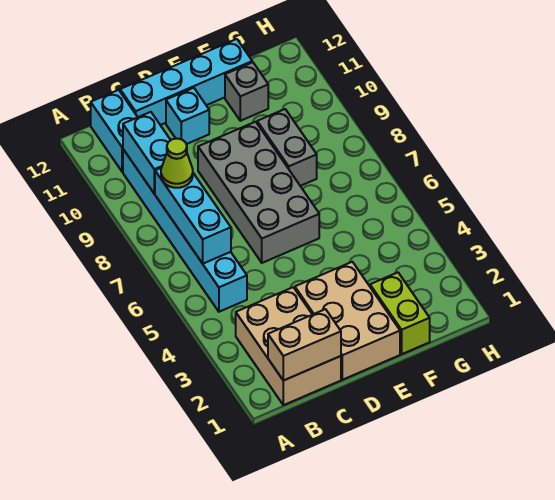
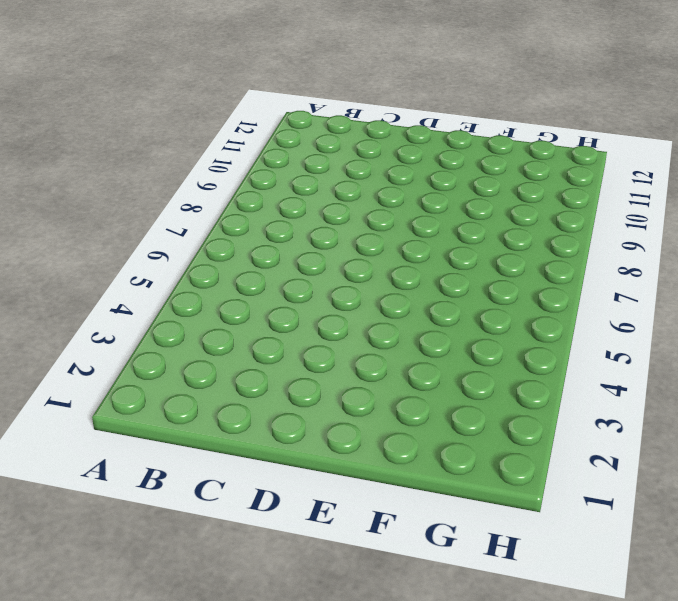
none -> tan brick B1:C3 level 1
none -> cyan brick B5:B10 level 1
none -> cyan brick B11:B12 level 1

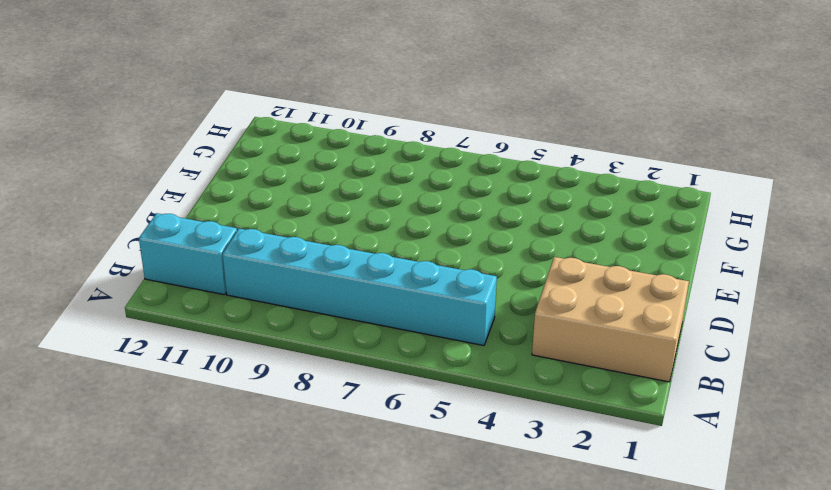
none -> cyan brick C12:F12 level 1
none -> tan brick D1:E3 level 1
none -> grey brick D6:E9 level 1

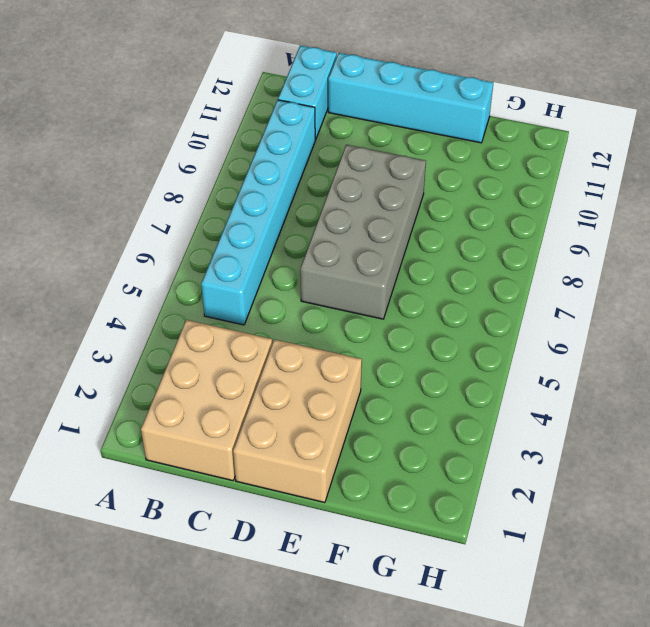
none -> cyan brick D11 level 1
none -> lime brick F1:F2 level 1
none -> grey brick F8:F9 level 1

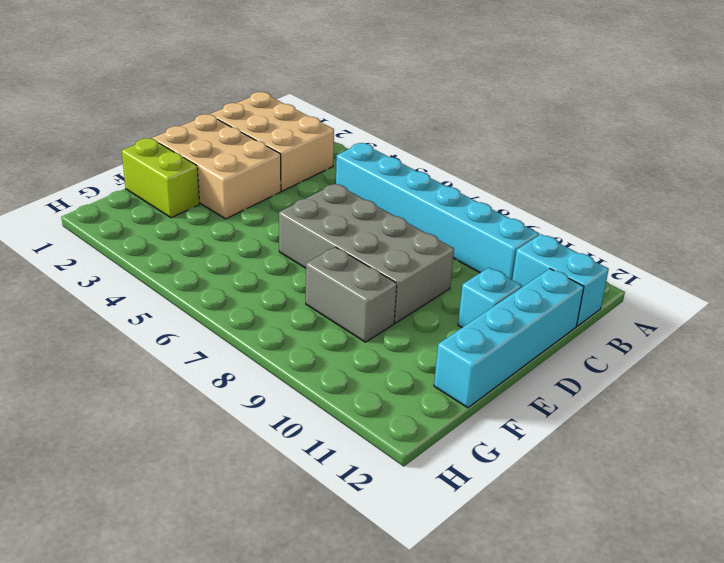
none -> grey brick F11 level 1
none -> tan brick B1:C1 level 2
none -> cyan brick B6:B8 level 2

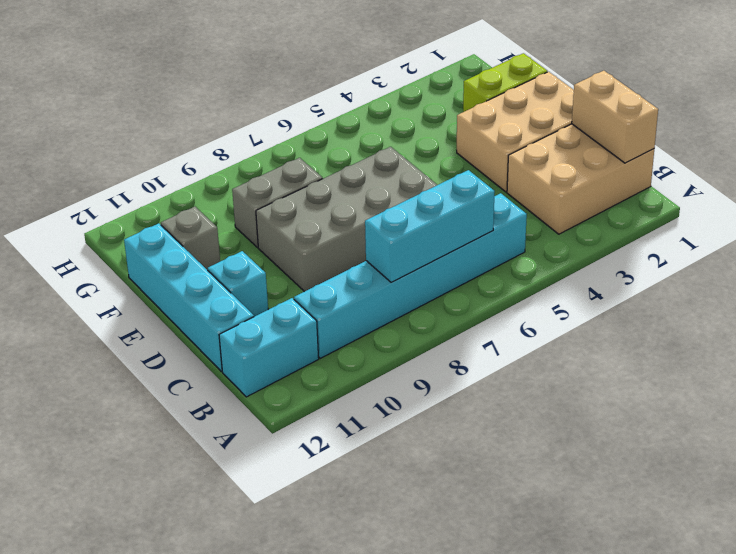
none -> cyan brick B9:B10 level 2
none -> lime cone B8 level 3

